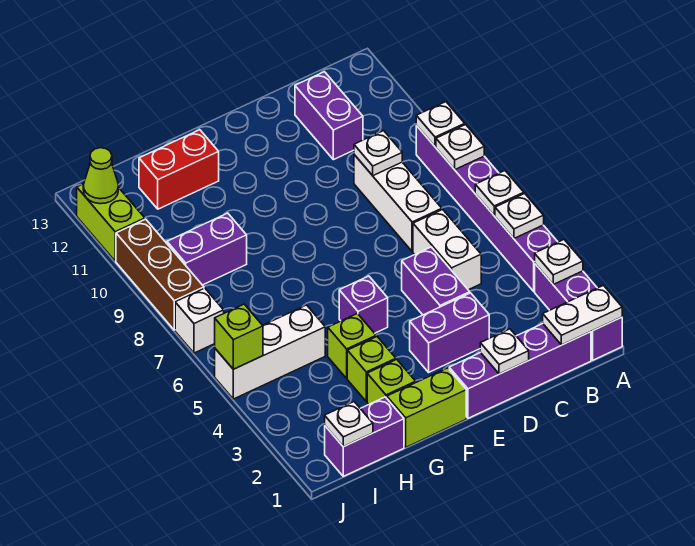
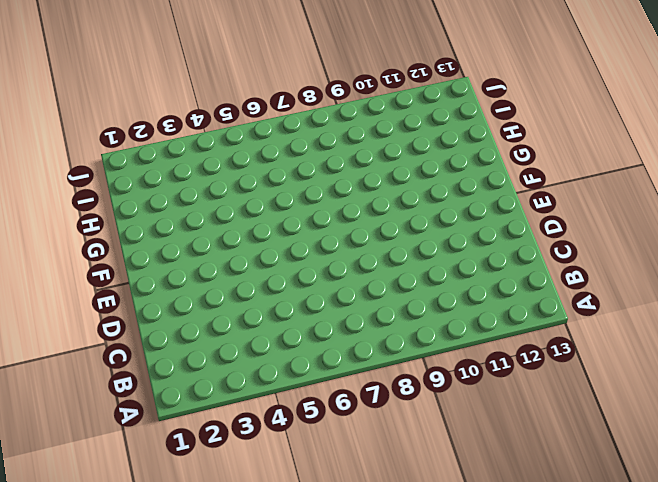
none -> purple brick A1:A3 level 1
none -> purple brick A4:A9 level 1
none -> purple brick B1:E1 level 1
none -> white brick C5:C6 level 1

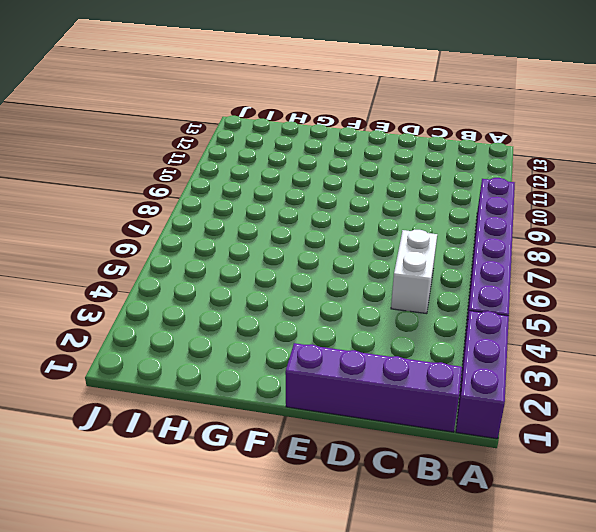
none -> white brick C7:C9 level 1
none -> purple brick C11:C12 level 1
none -> purple brick D3:E3 level 1
none -> purple brick D4:D5 level 1

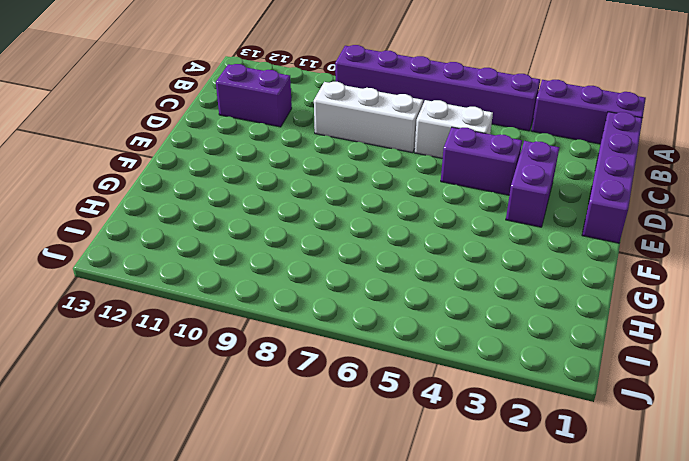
none -> lime brick F1:G1 level 1
none -> purple brick F5 level 1
none -> lime brick G2 level 1
none -> lime brick G3 level 1

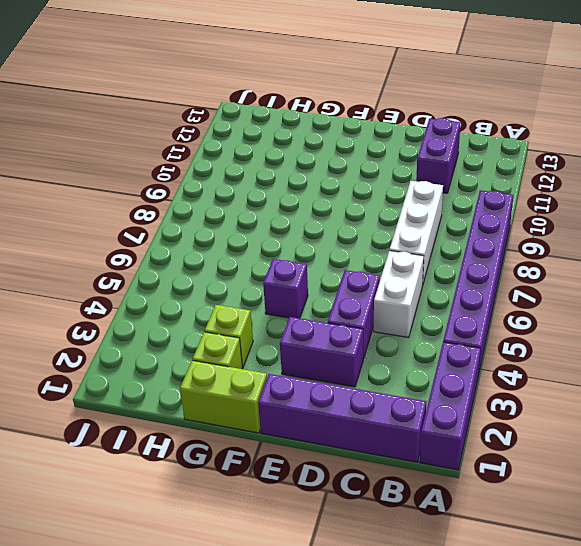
none -> lime brick G4 level 1
none -> red brick G12:H12 level 1
none -> purple brick H1:I1 level 1
none -> white brick H5:J5 level 1

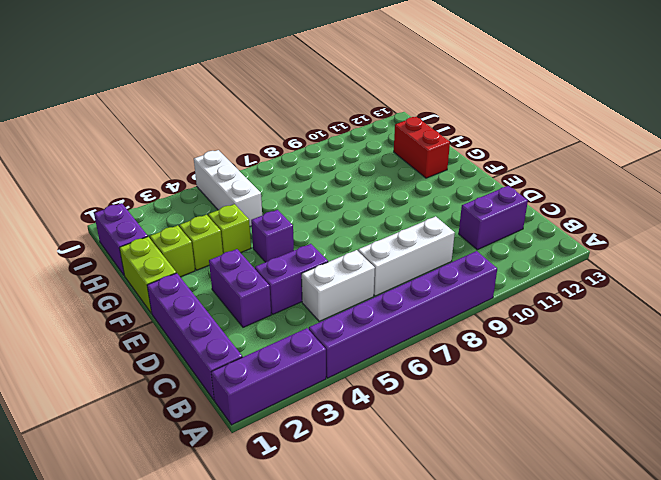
none -> purple brick H9:I9 level 1
none -> white brick J7 level 1
none -> brown brick J8:J10 level 1
none -> lime brick J11:J12 level 1

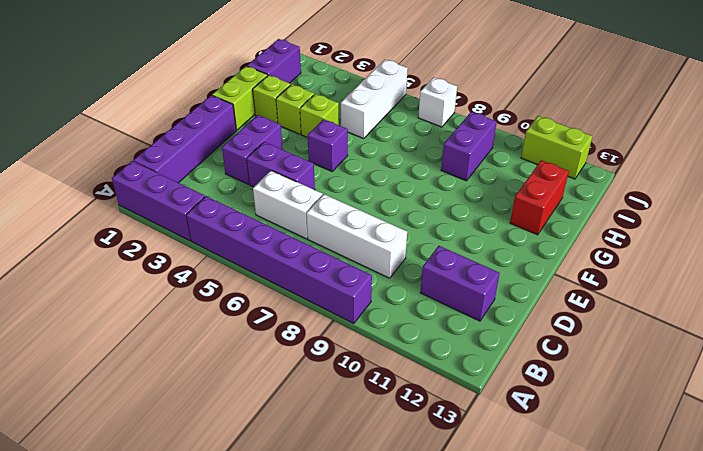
none -> brown brick J8:J10 level 1
none -> white plate A1:B1 level 2
none -> white plate A3 level 2
none -> white plate A5 level 2

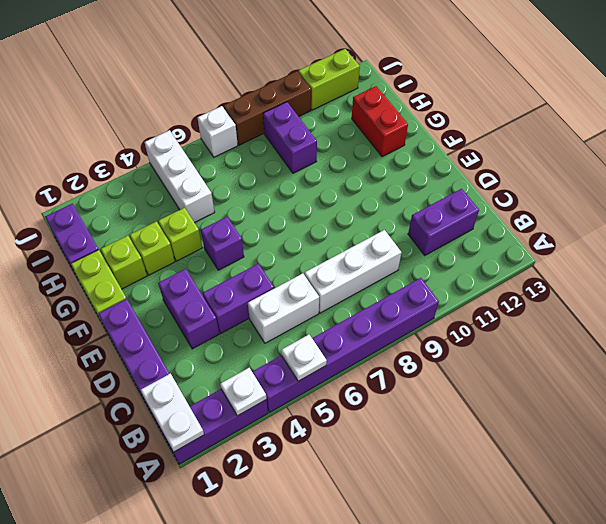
none -> white plate A6 level 2
none -> white plate A8 level 2
none -> white plate A9 level 2
none -> white plate C9 level 2

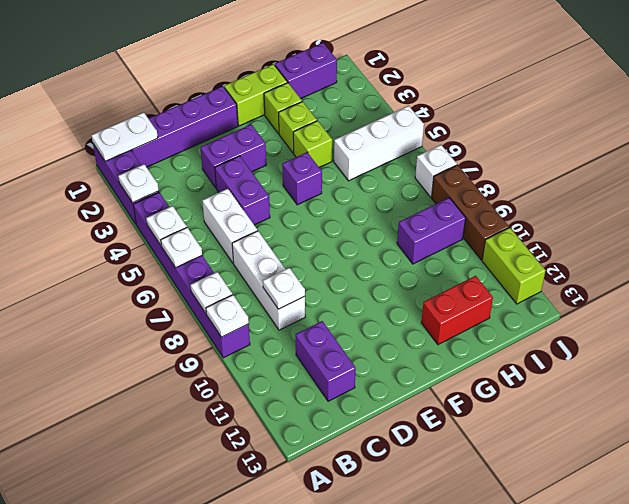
none -> white plate D1 level 2
none -> white plate I1 level 2
none -> lime brick J5 level 2
none -> lime cone J12 level 2

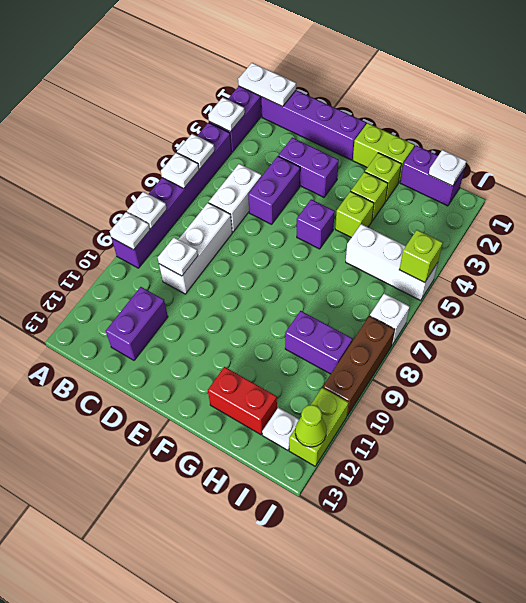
white plate I12 level 1 -> white plate D1 level 2

